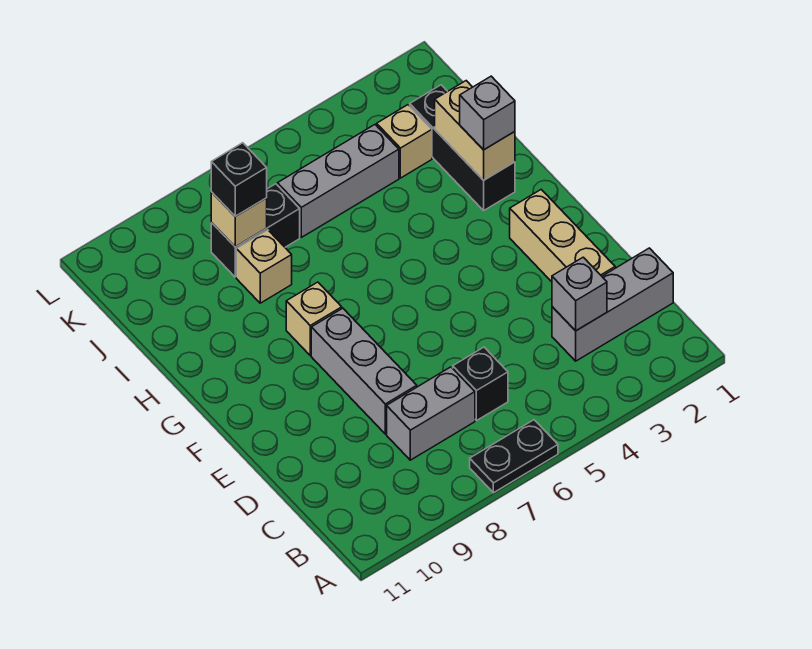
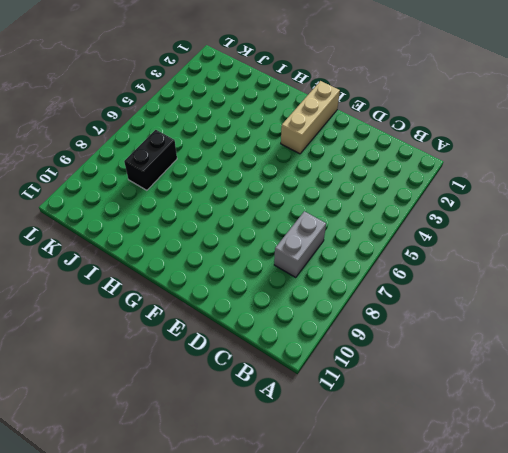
tan brick F1:F3 level 1 -> tan brick D2:F2 level 1
none -> black plate A6:A7 level 1
none -> grey brick C1:C3 level 1
none -> black brick C6 level 1

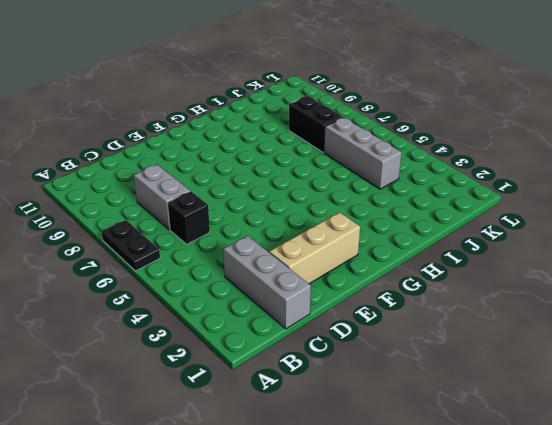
none -> grey brick D8:F8 level 1
none -> tan brick G8 level 1
none -> black brick H2:J2 level 1

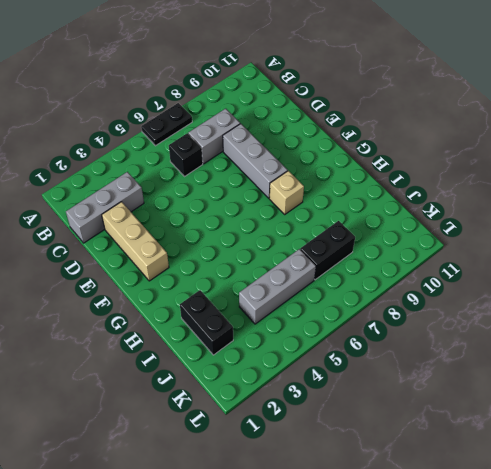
black brick I2:J2 level 1 -> black brick H2:J2 level 1
none -> tan brick I8 level 1
none -> tan brick J3 level 1
none -> grey brick C3 level 2

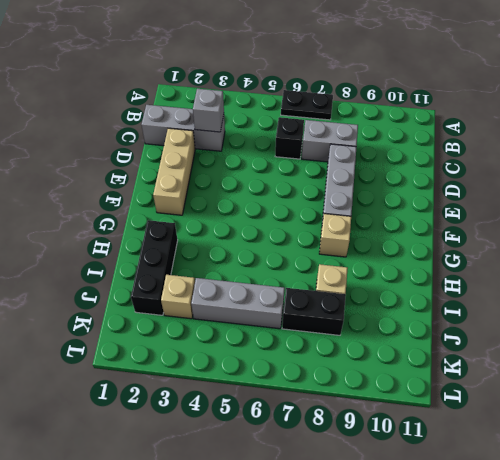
none -> tan brick H2:I2 level 2
none -> tan brick J8 level 2
none -> grey brick H2 level 3

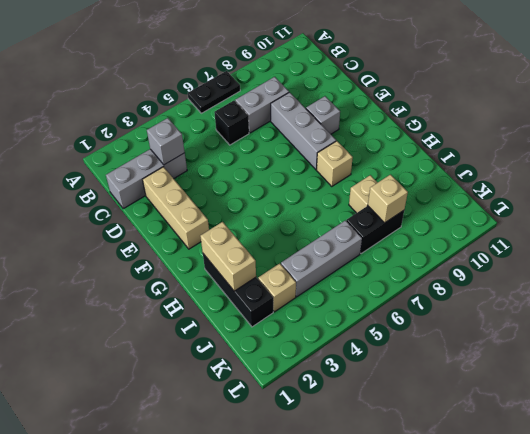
grey brick E9 level 1 -> grey brick H2 level 3
none -> black brick J8 level 3

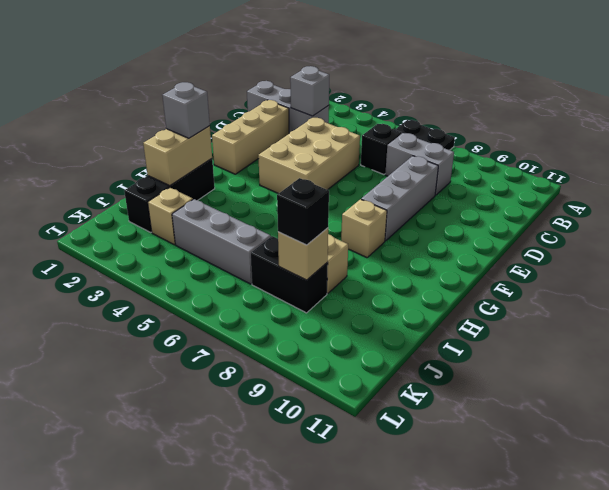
tan brick D4:F5 level 1 -> none

